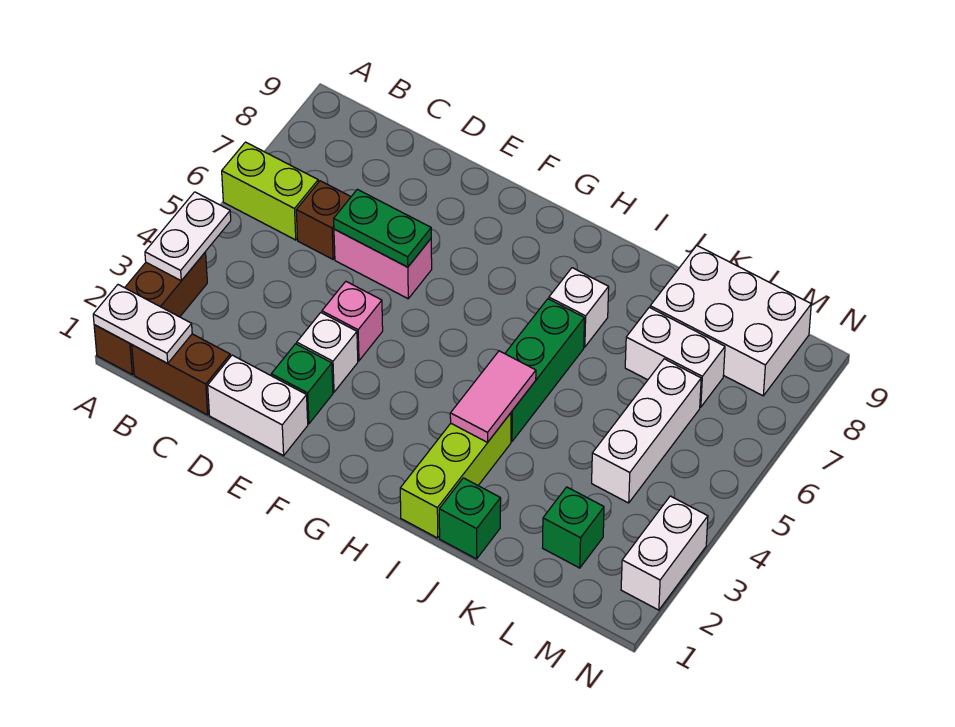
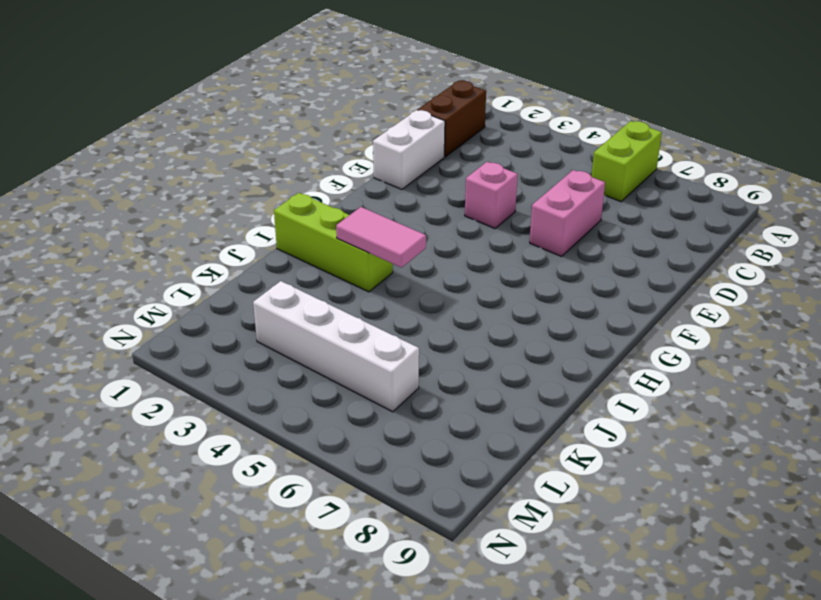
white brick L3:L6 level 1 -> white brick L4:L6 level 1
none -> brown brick A1:A3 level 1
none -> brown brick C6 level 1
none -> green brick E2 level 1

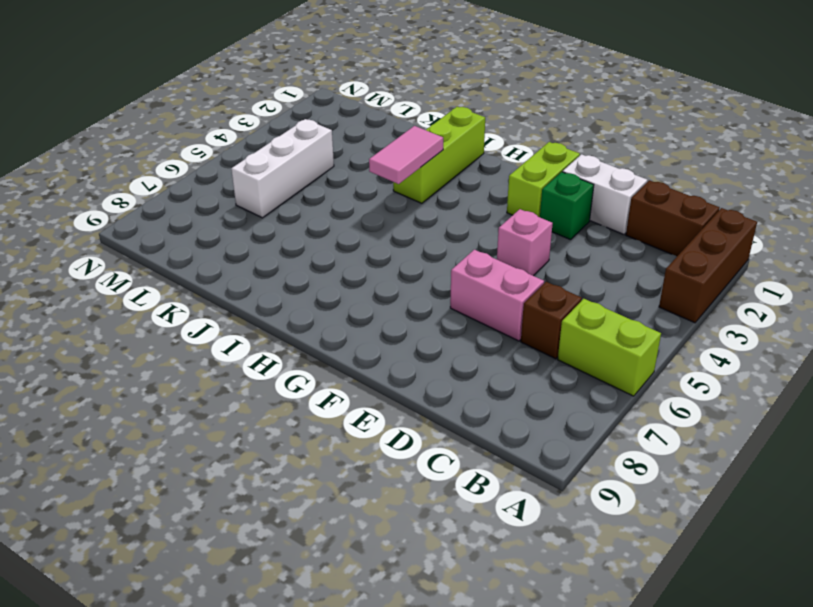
lime brick F1:F2 level 1 -> none
none -> white brick E3 level 1
none -> green brick I4:I6 level 1
none -> white brick I7 level 1

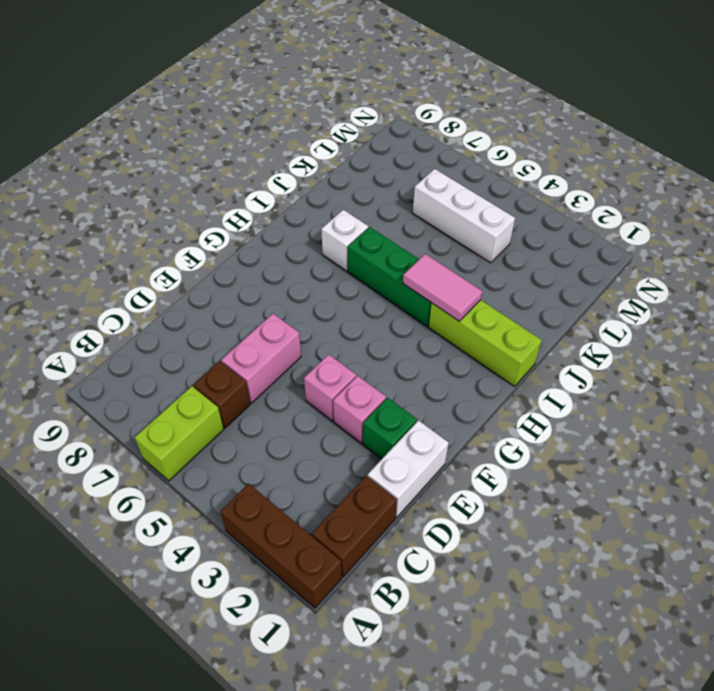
pink brick E3 level 1 -> white brick E3 level 1
none -> green brick J1 level 1
none -> white brick K7:L7 level 1
none -> white brick K8:M9 level 1

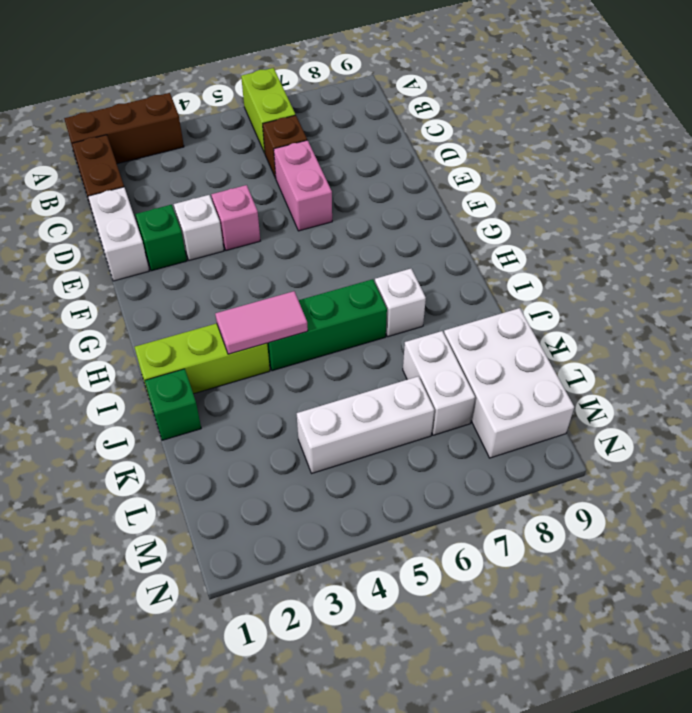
none -> green brick L2 level 1
none -> white brick N2:N3 level 1
none -> white plate A1:B1 level 2

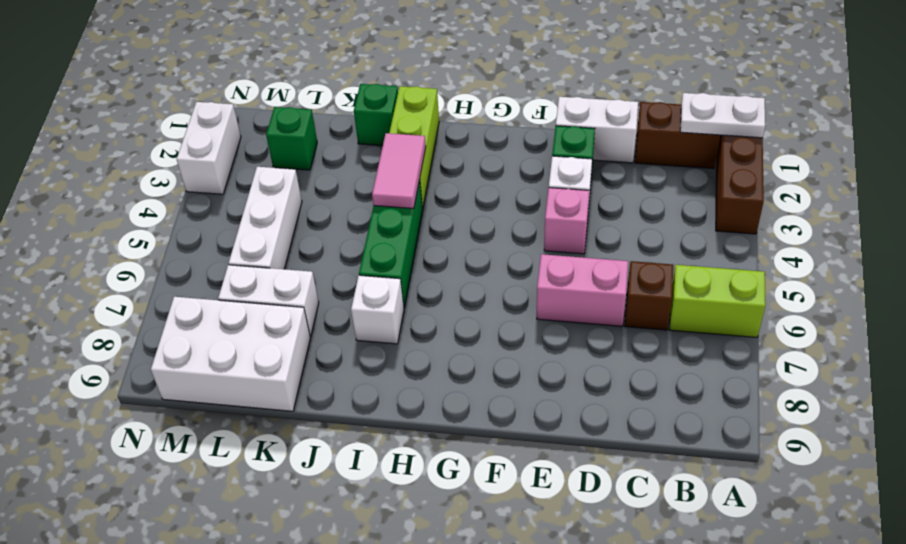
none -> white plate A3:A4 level 2
none -> green plate D6:E6 level 2

